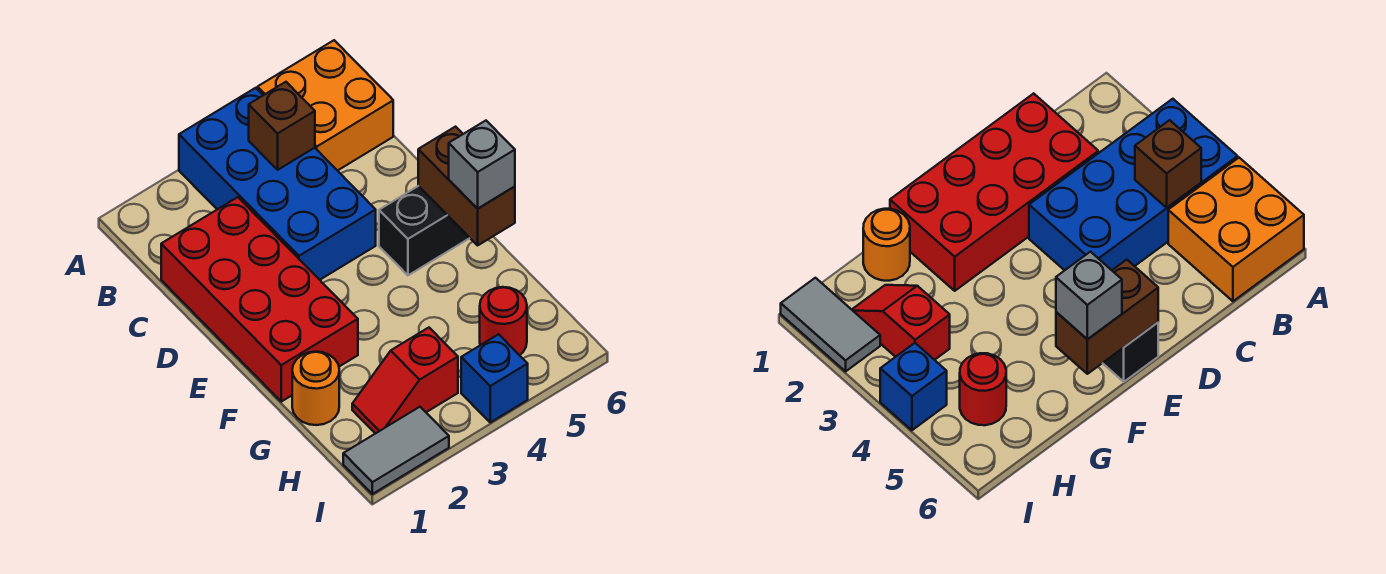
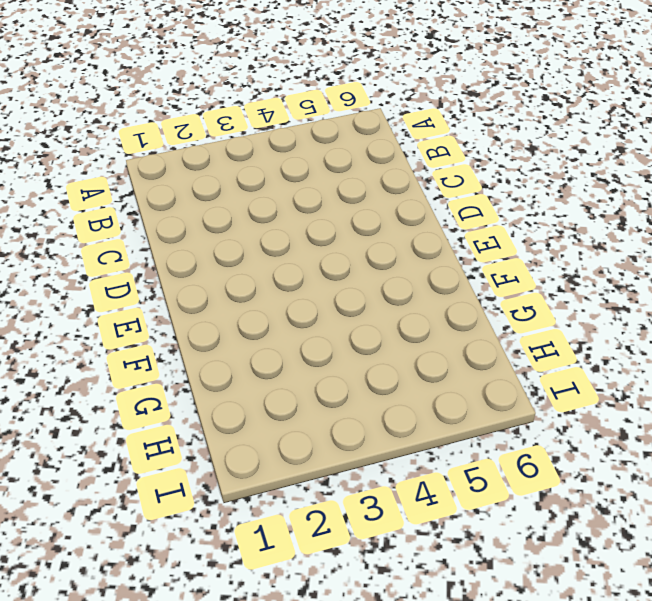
none -> blue brick A3:D4 level 1
none -> orange brick A5:B6 level 1
none -> red brick C1:F2 level 1

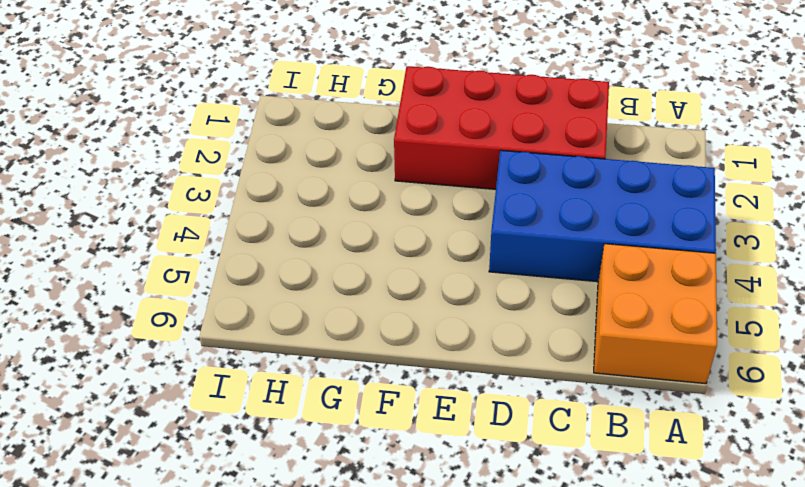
none -> black brick E5:E6 level 1
none -> orange round brick G1 level 1
none -> red slope H2:H3 level 1 top 3

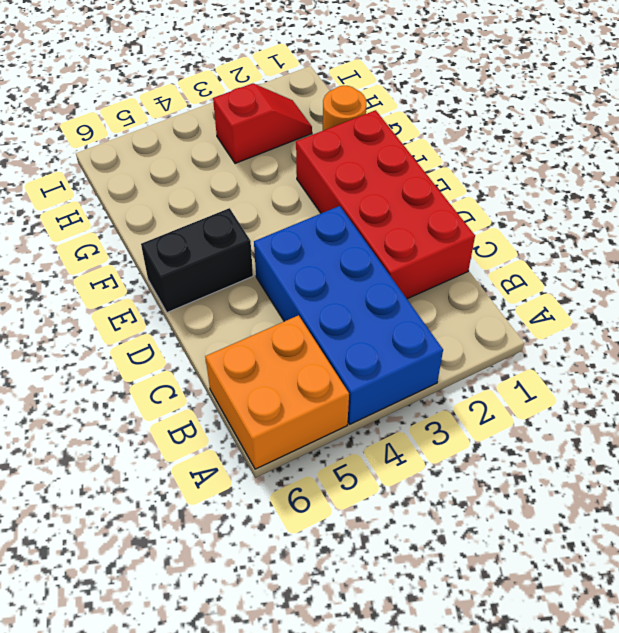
none -> red round brick H5 level 1
none -> grey tile I1:I2 level 1
none -> blue brick I4 level 1

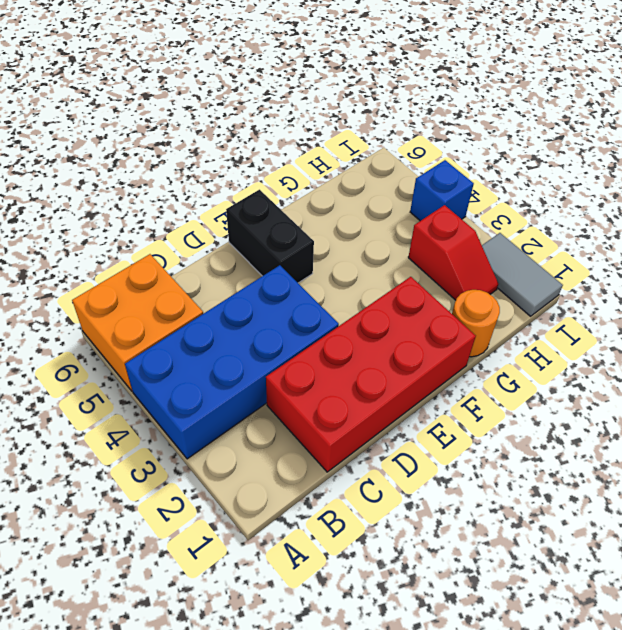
none -> red round brick H5 level 1
none -> brown brick B4 level 2
none -> brown brick E6:F6 level 2

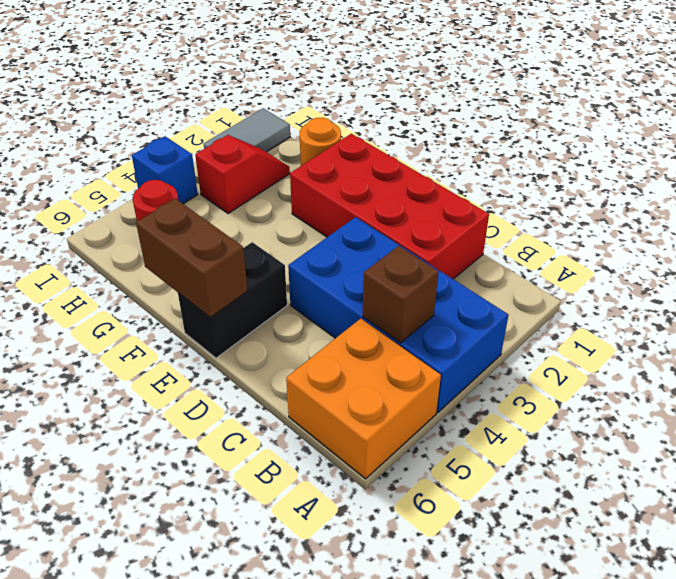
none -> grey brick F6 level 3

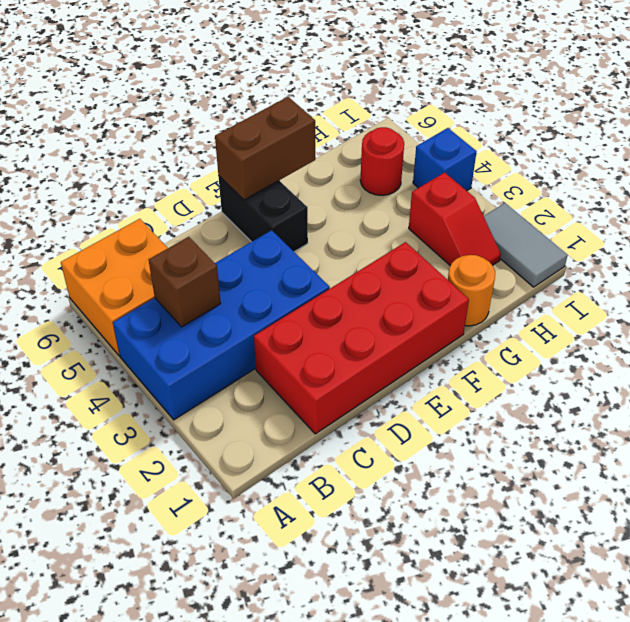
none -> grey brick F6 level 3

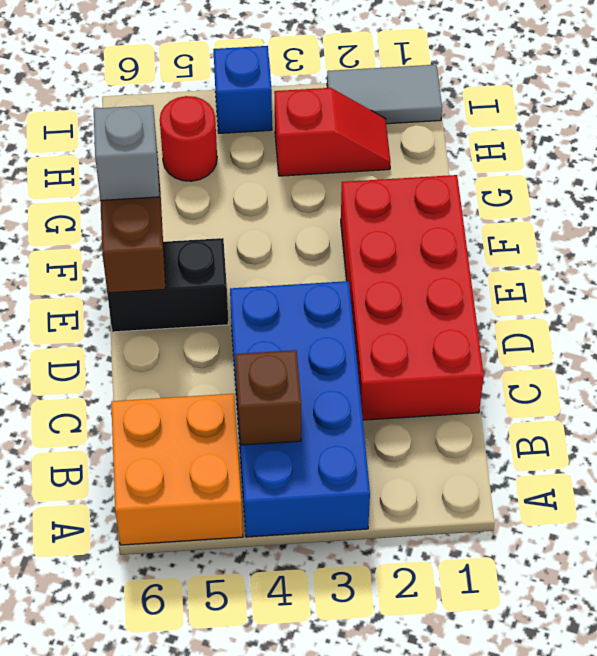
none -> orange round brick G1 level 1

